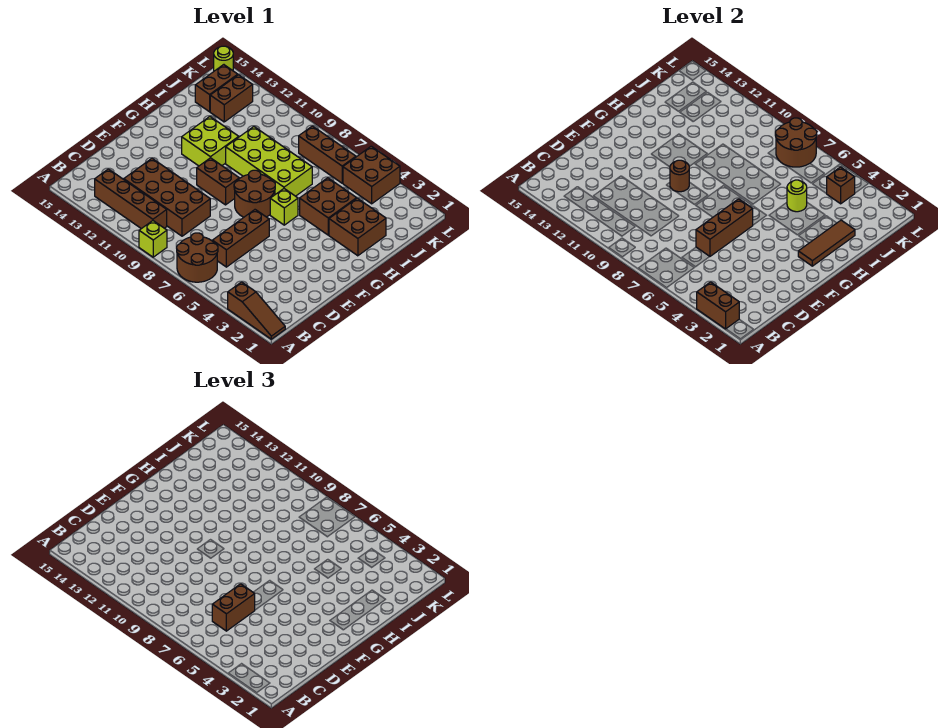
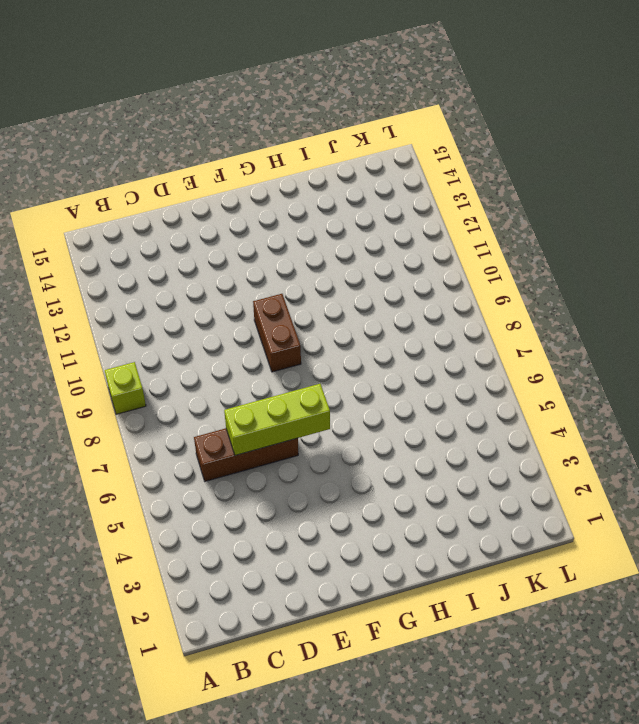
lime brick D6:F6 level 2 -> brown brick D6:F6 level 2
none -> brown slope A1:A3 level 1 top 3
none -> brown round brick A6:B7 level 1
none -> brown brick B10:B13 level 1

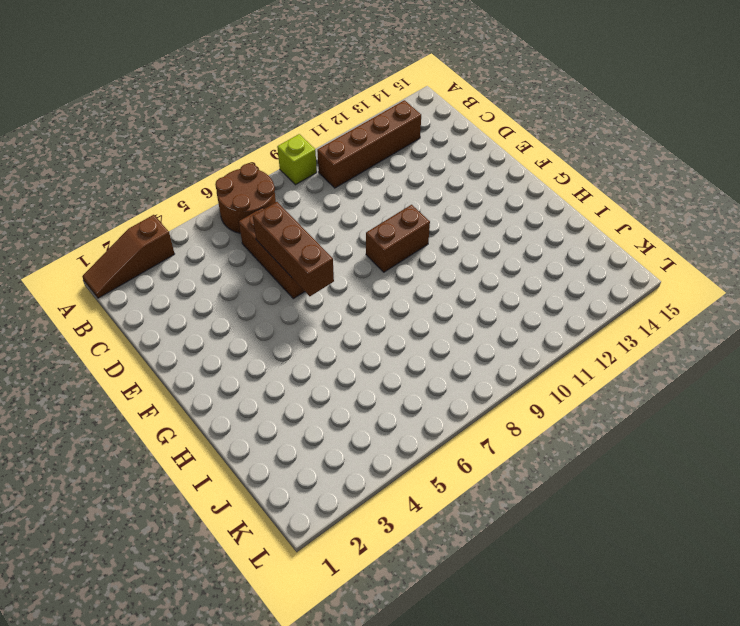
none -> brown brick C9:D12 level 1
none -> brown round brick F7:G8 level 1
none -> lime brick G6 level 1

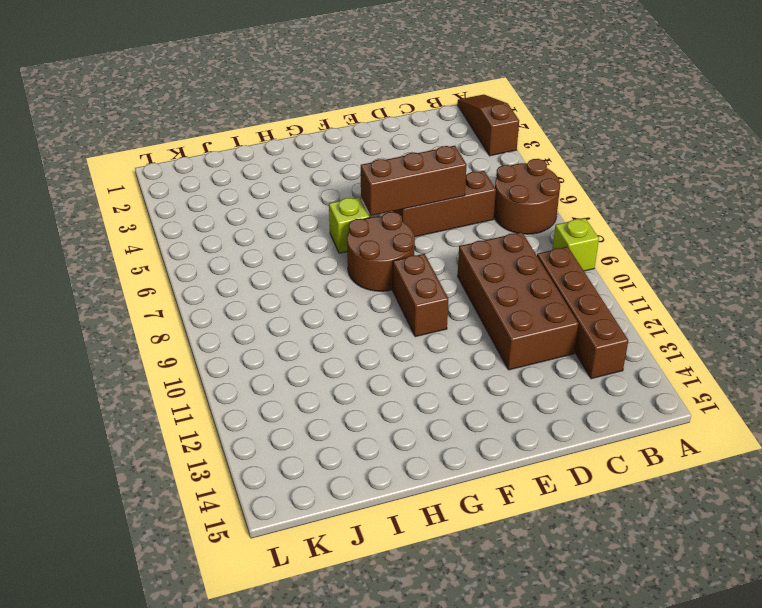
none -> lime brick G11:H12 level 1
none -> brown brick H2:I3 level 1
none -> brown brick H4:I5 level 1

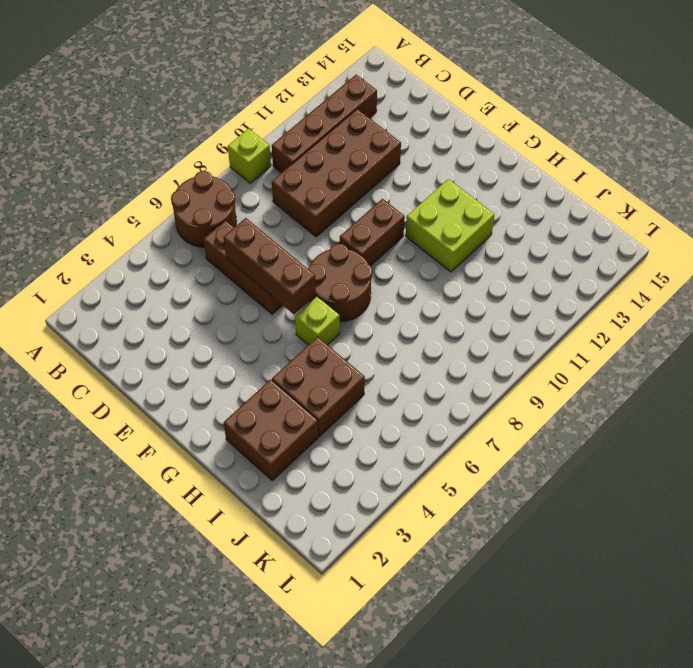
none -> brown slope A1:A3 level 1 top 3
none -> lime brick H7:I10 level 1
none -> brown brick J13:K13 level 1

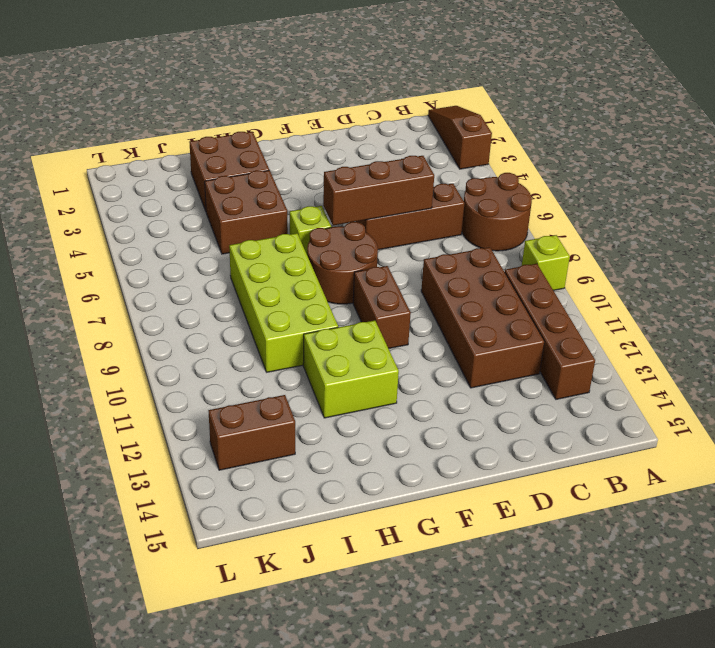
none -> brown brick J14:K14 level 1
none -> brown brick K4:L5 level 1
none -> brown brick K6:K8 level 1

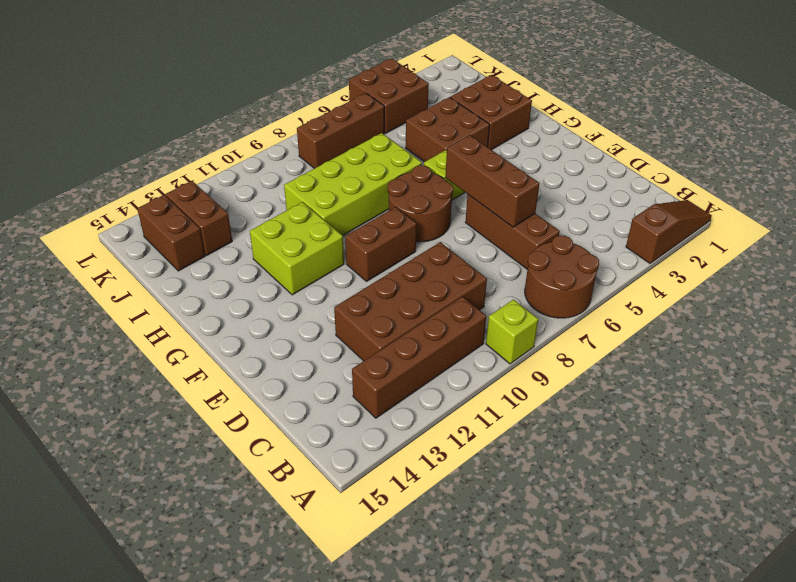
none -> lime round brick L15 level 1
none -> brown brick A2:A3 level 2
none -> brown round brick F10 level 2

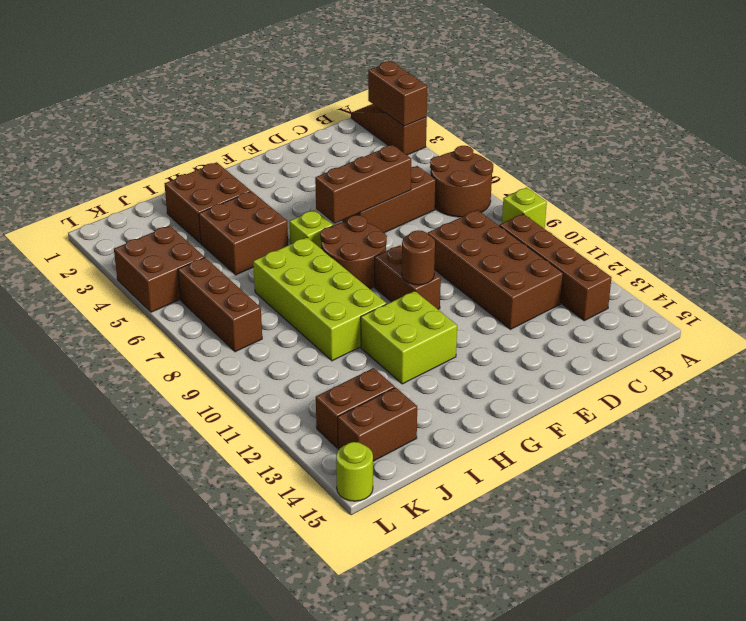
none -> brown tile G2:I2 level 2
none -> lime round brick I5 level 2
none -> brown brick K4 level 2

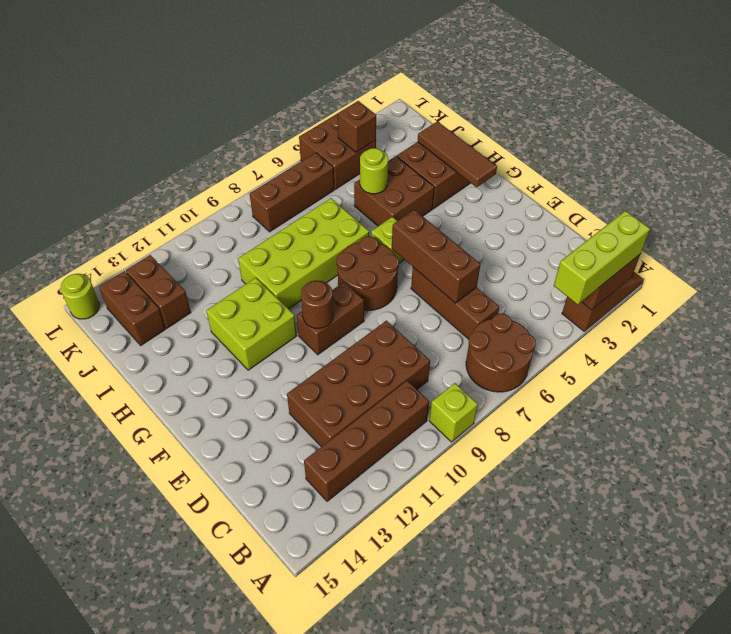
lime brick A2:A4 level 3 -> none
none -> brown round brick K7:L8 level 2
none -> brown brick C6:D6 level 3

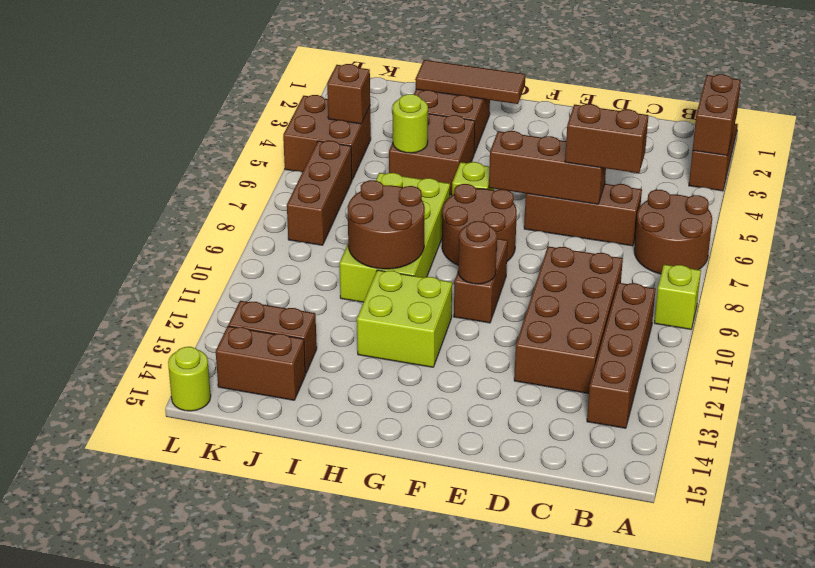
brown round brick H9:I10 level 2 -> brown round brick K7:L8 level 2

